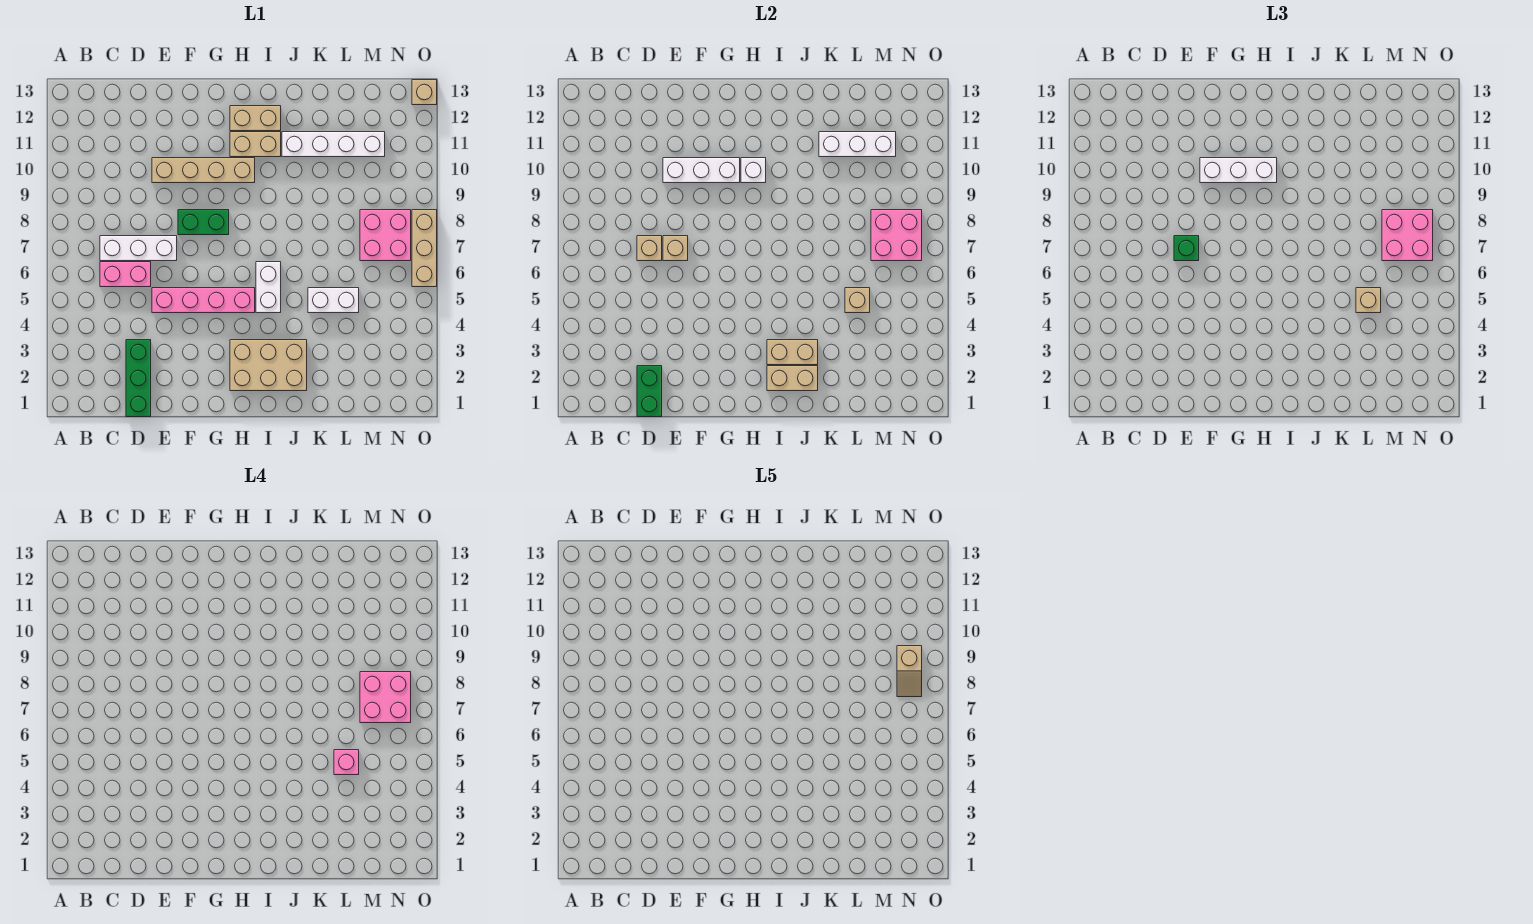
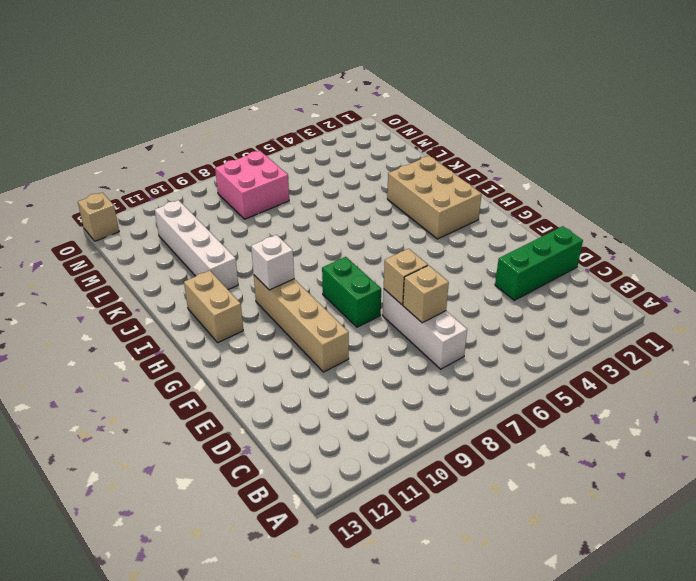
none -> pink brick C6:D6 level 1
none -> pink brick E5:H5 level 1
none -> tan brick H11:I11 level 1
none -> white brick I5:I6 level 1

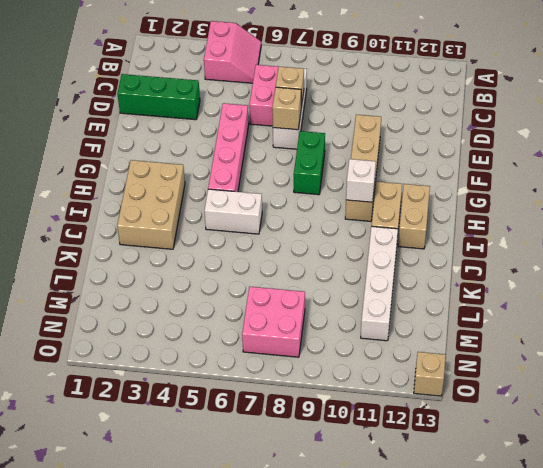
pink slope A4:B5 level 1 top 4 -> none
none -> white brick K5:L5 level 1
none -> tan brick O6:O8 level 1
none -> green brick D1:D2 level 2
none -> white brick E10:G10 level 2

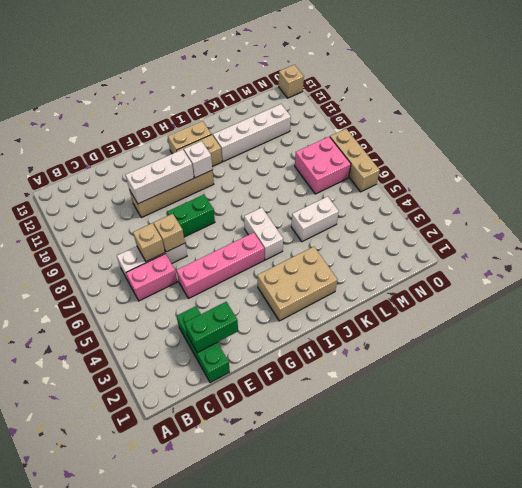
green brick D2:E2 level 2 -> green brick D1:D2 level 2
none -> tan brick I2:J2 level 2
none -> tan brick I3:J3 level 2
none -> white brick K11:M11 level 2
none -> tan brick L5 level 2

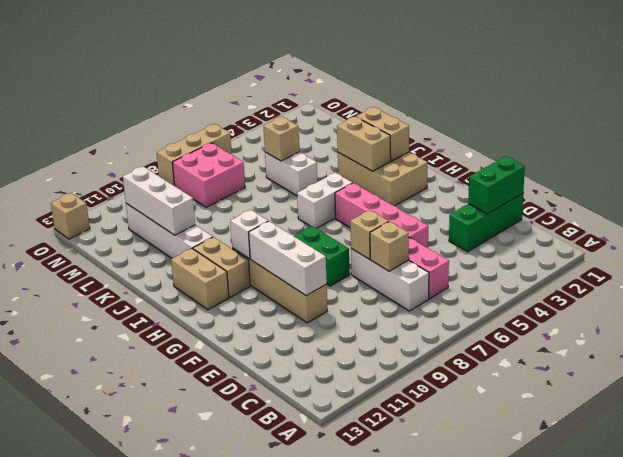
none -> pink brick M7:N8 level 2
none -> green brick E7 level 3
none -> white brick F10:H10 level 3
none -> tan brick L5 level 3

